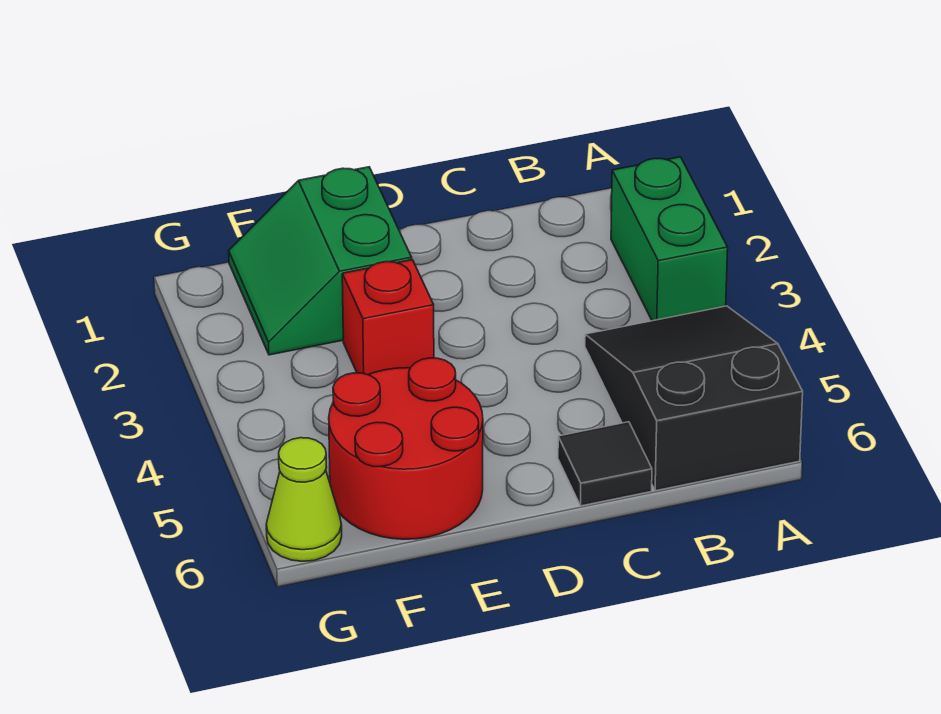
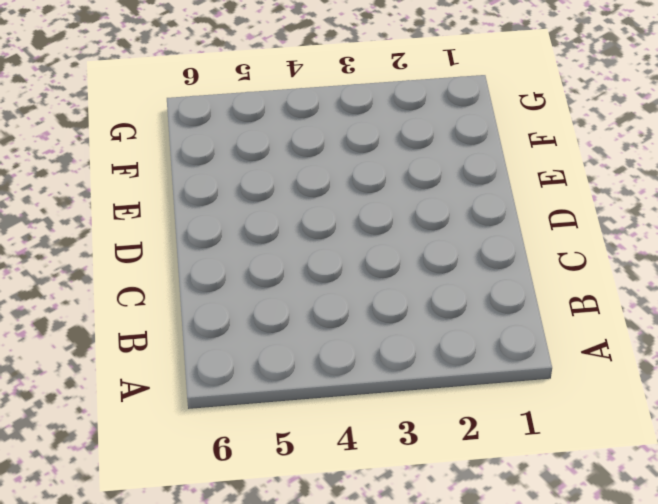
none -> green brick A2:A3 level 1
none -> black slope A4:B6 level 1 top 6

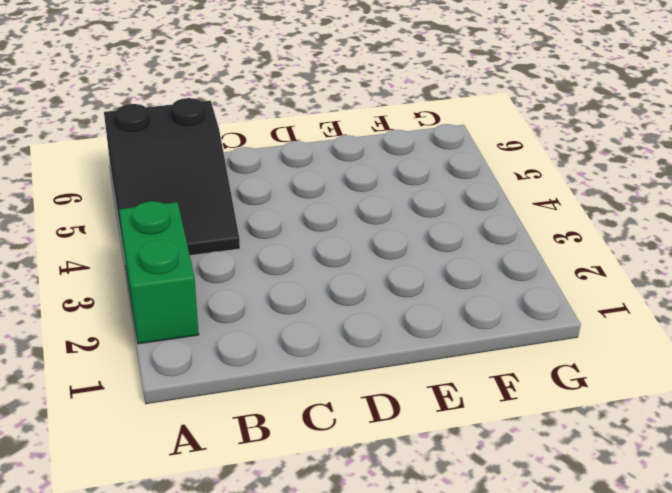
none -> black tile C6 level 1
none -> green slope E1:F2 level 1 top E

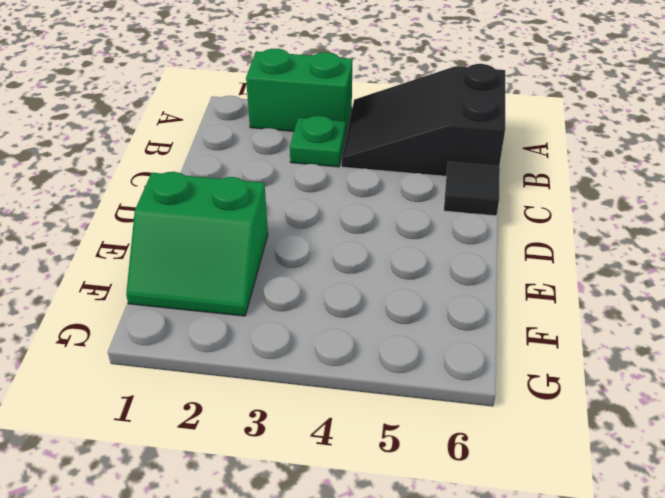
green plate B3 level 1 -> none
none -> red brick E3 level 1
none -> red round brick E5:F6 level 1

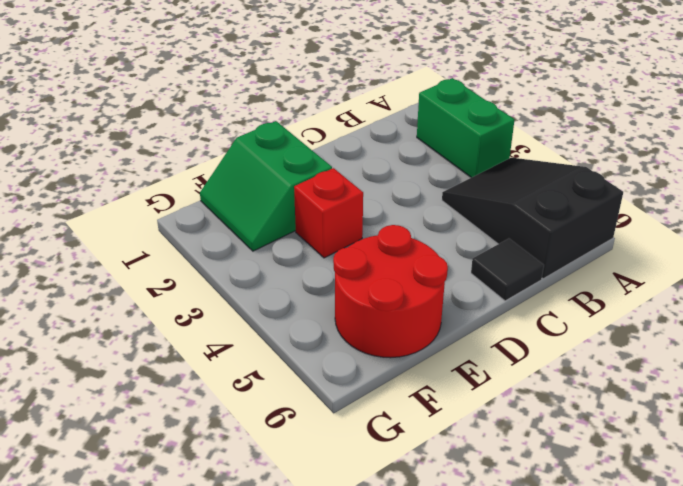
none -> lime cone G6 level 1

